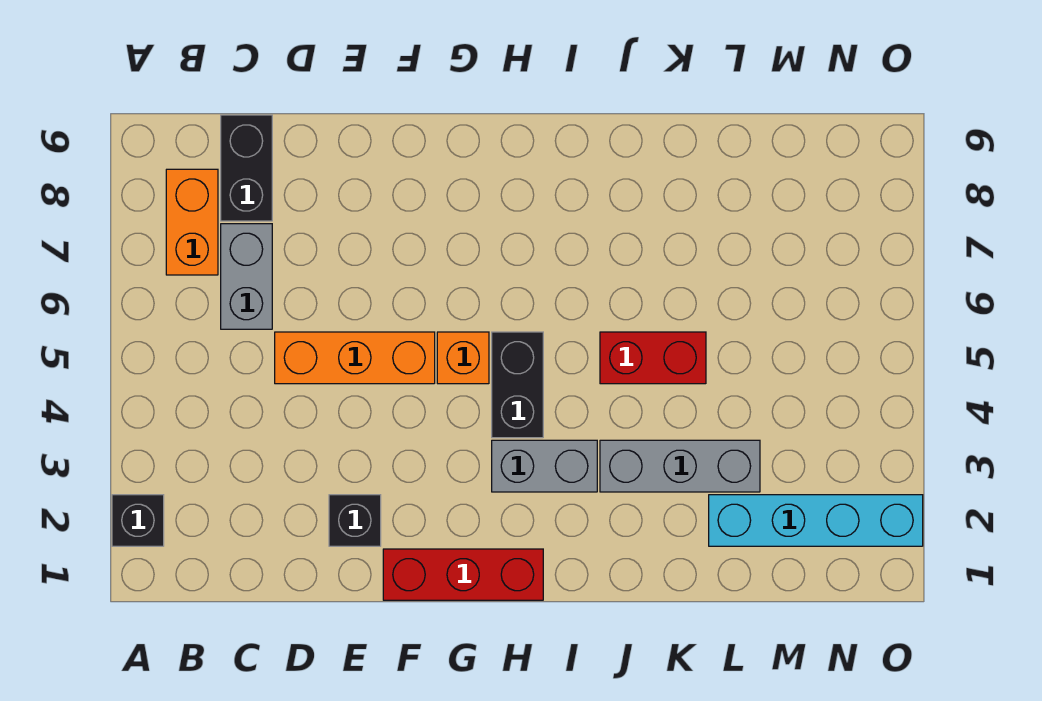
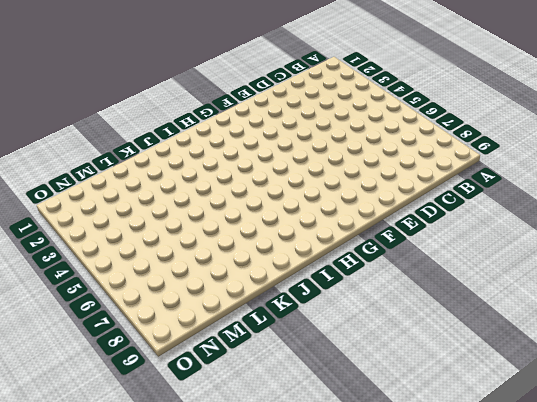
none -> black brick A2 level 1
none -> orange brick B7:B8 level 1
none -> grey brick C6:C7 level 1

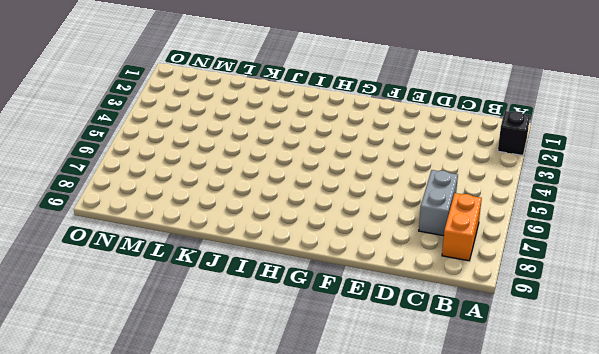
none -> black brick C8:C9 level 1
none -> orange brick D5:F5 level 1
none -> black brick E2 level 1

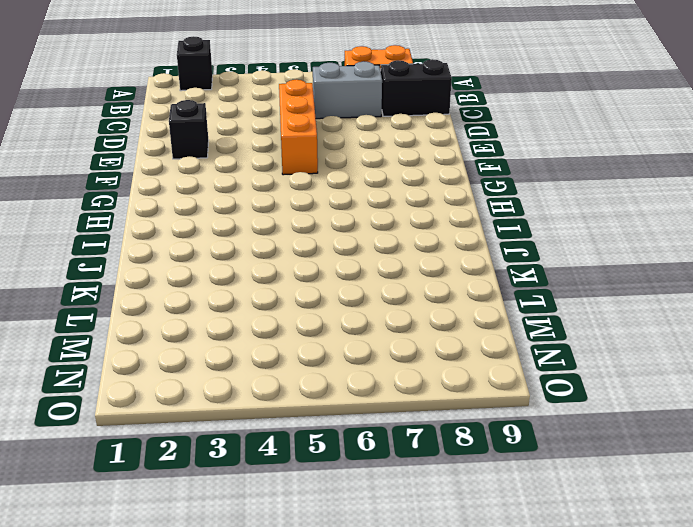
none -> red brick F1:H1 level 1
none -> orange brick G5 level 1
none -> grey brick H3:I3 level 1

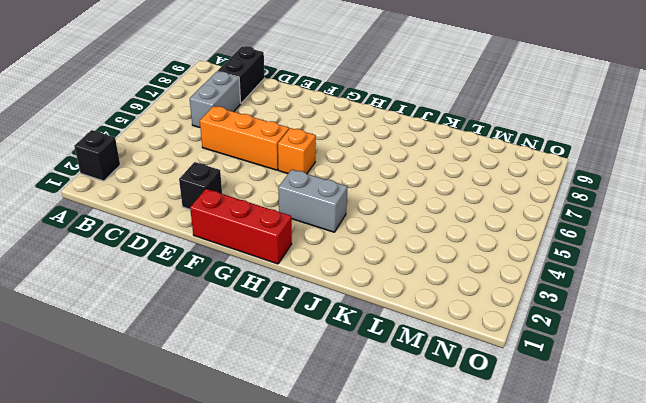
none -> orange brick B7:B8 level 1
none -> black brick H4:H5 level 1
none -> grey brick J3:L3 level 1

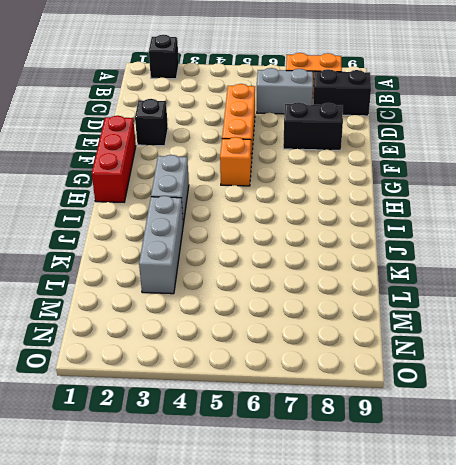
black brick E7:E8 level 1 -> black brick H4:H5 level 1
none -> red brick J5:K5 level 1
none -> cyan brick L2:O2 level 1

